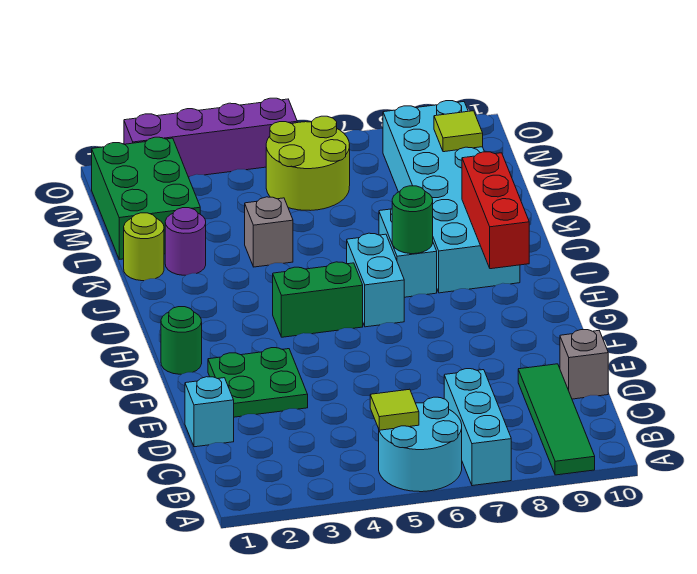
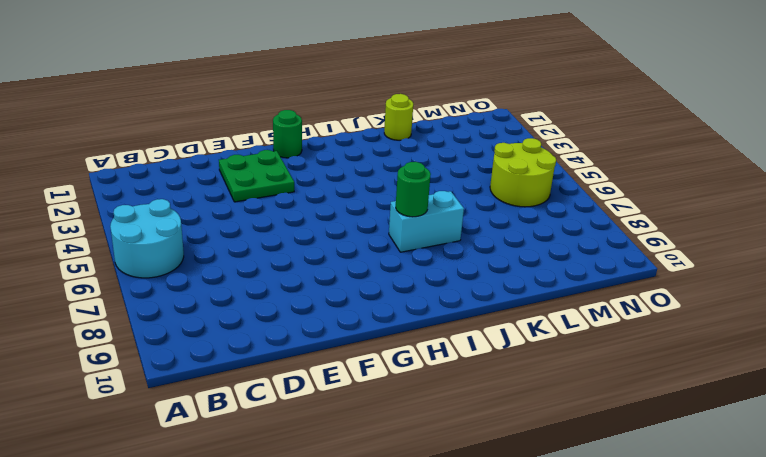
none -> cyan brick A7:C7 level 1
none -> green tile A9:D9 level 1
none -> cyan brick D1 level 1

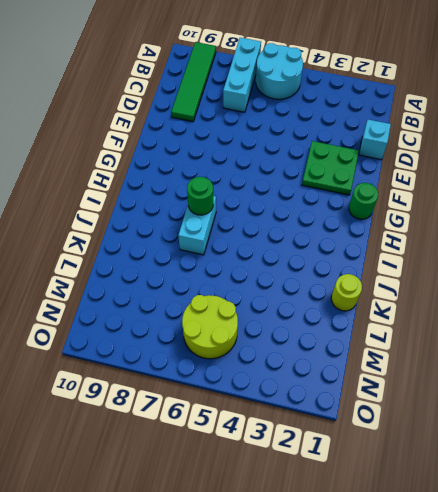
none -> grey brick D10 level 1
none -> green brick H4:H5 level 1
none -> cyan brick H6:I6 level 1

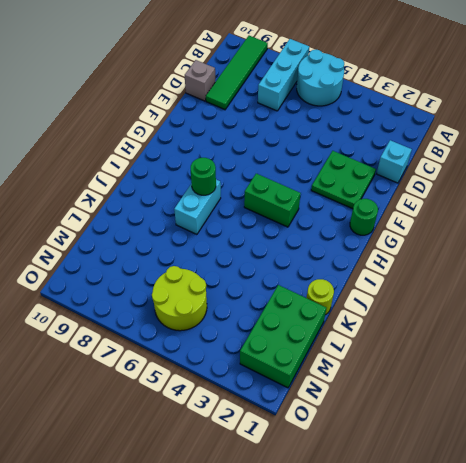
none -> cyan brick H6:I6 level 1
none -> cyan brick I8:N9 level 1
none -> purple round brick K2 level 1

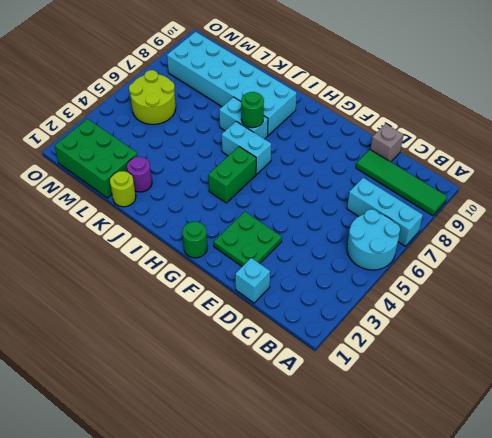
none -> grey brick K4 level 1
none -> purple brick O2:O5 level 1
none -> lime tile B5 level 2

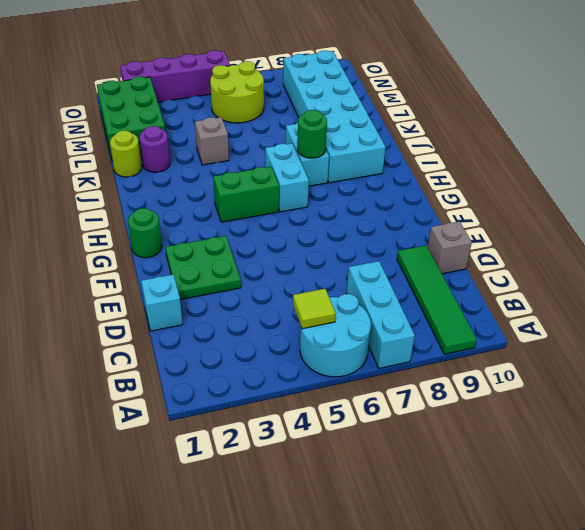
none -> red brick H9:J9 level 2
none -> lime tile M9 level 2

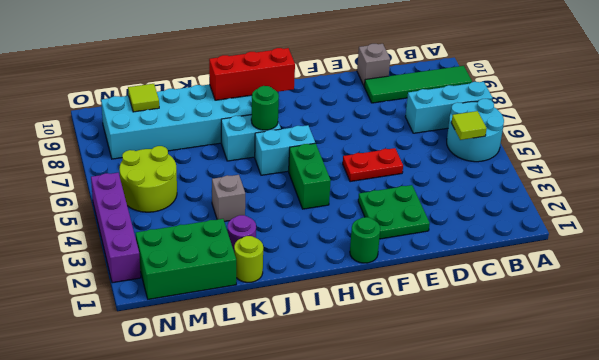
red plate E5:F5 level 1 -> none
none -> cyan brick D1 level 1

